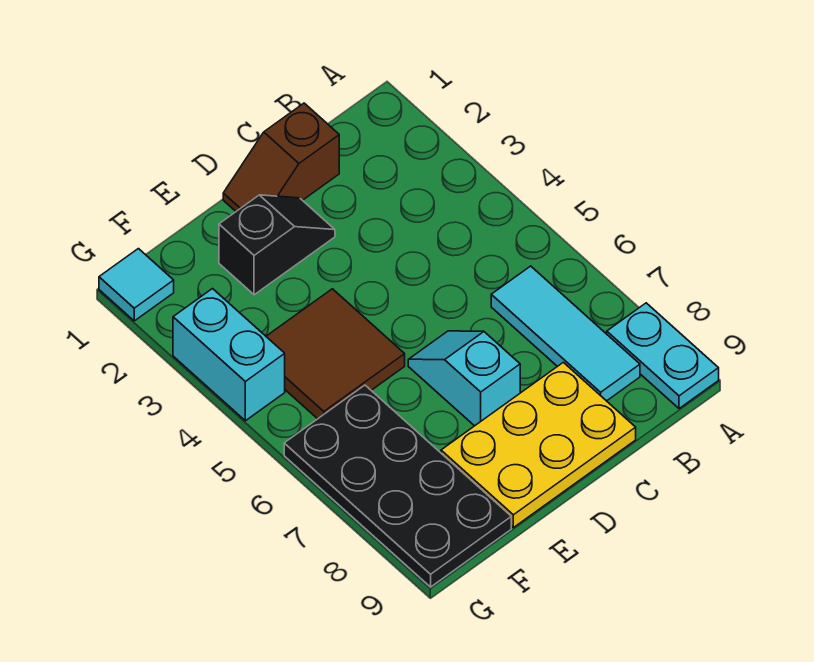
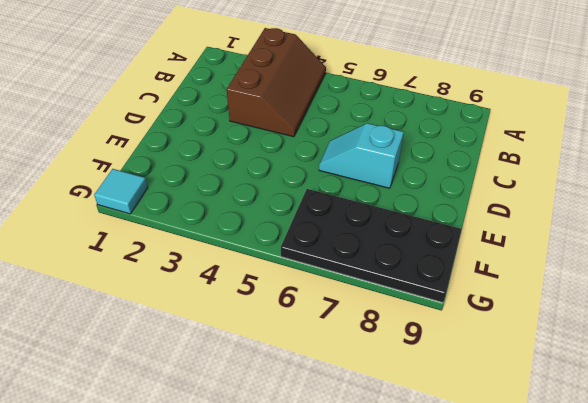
brown slope A3:C4 level 1 top 3 -> none
none -> cyan plate A8:A9 level 1
none -> cyan tile B6:B8 level 1

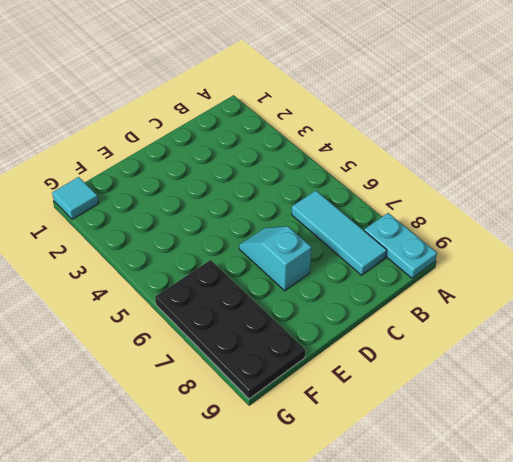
none -> brown slope C1:D1 level 1 top C
none -> yellow plate C8:E9 level 1

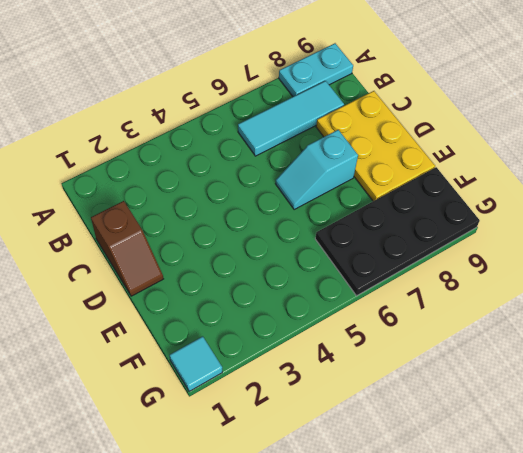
none -> black slope D2:E2 level 1 top E
none -> brown tile E4:F5 level 1

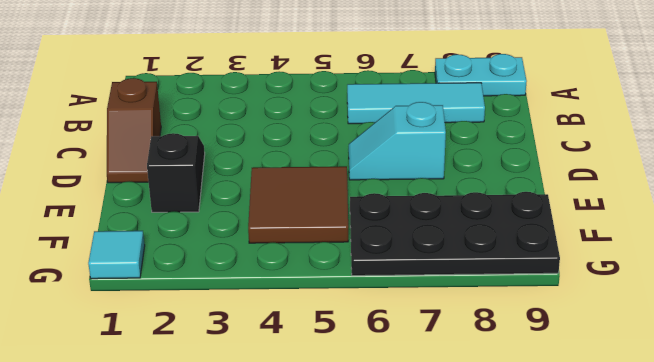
none -> yellow plate C8:E9 level 1
none -> cyan brick G3:G4 level 1

